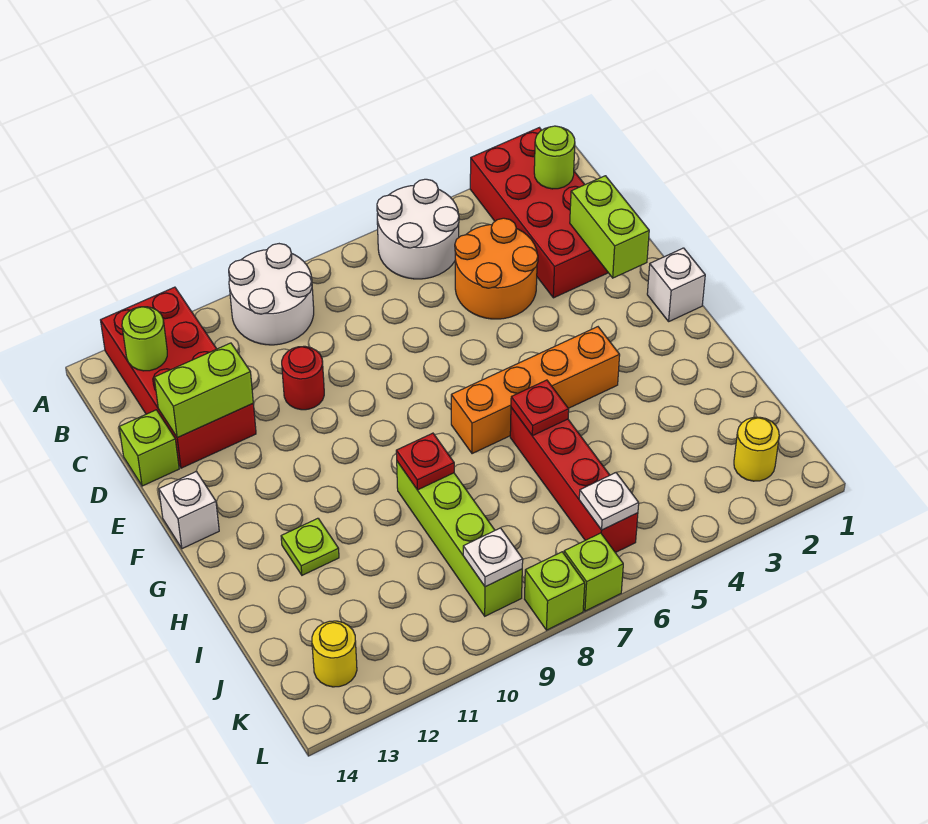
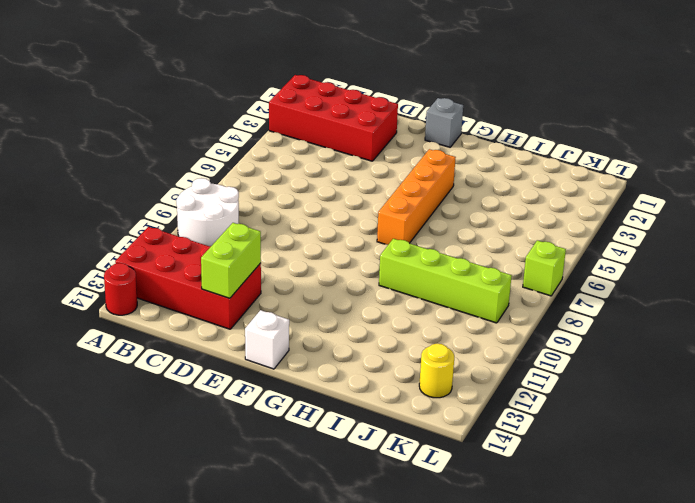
red round brick A14 level 1 -> red round brick D10 level 1
grey brick F1 level 1 -> white brick F1 level 1
none -> white round brick A5:B6 level 1
none -> orange round brick C4:D5 level 1
none -> lime brick D14 level 1

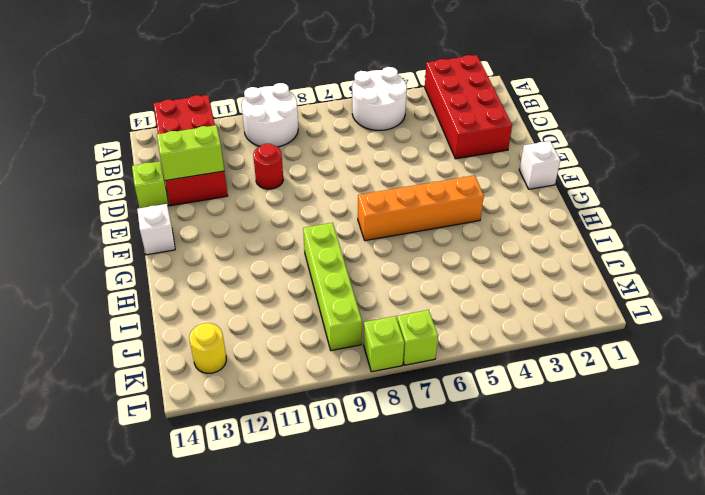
none -> orange round brick C4:D5 level 1
none -> red brick H6:K6 level 1
none -> lime plate H12 level 1

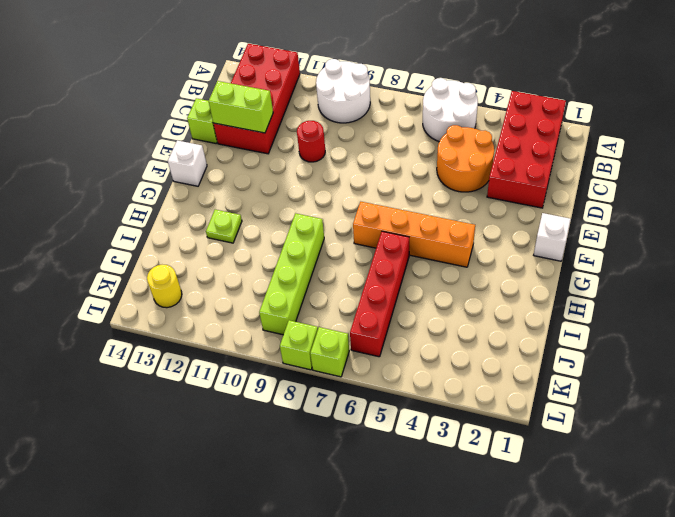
none -> yellow round brick K2 level 1
none -> lime round brick B2 level 2
none -> lime round brick B13 level 2

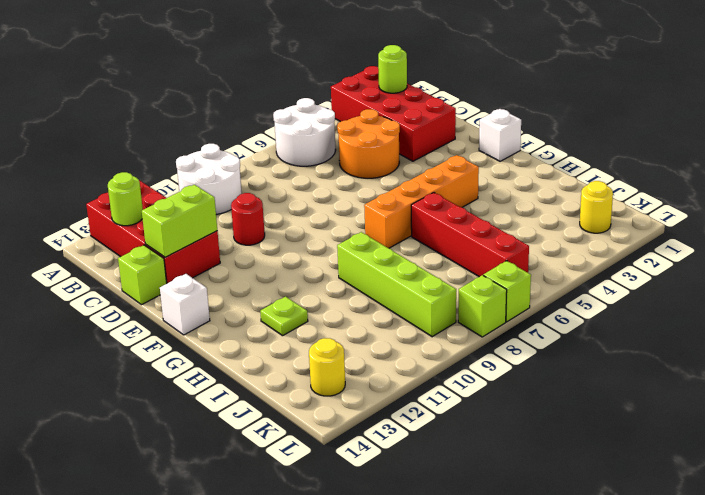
none -> lime brick D2:E2 level 2
none -> red plate H6 level 2
none -> red plate H9 level 2

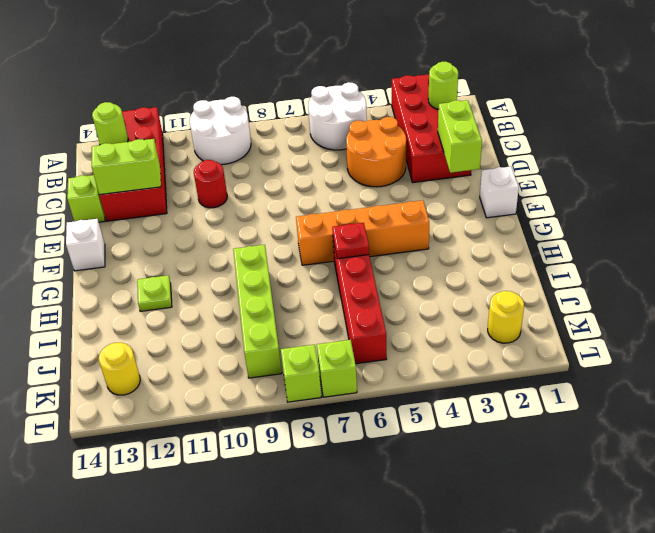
none -> red plate H9 level 2
none -> white plate K6 level 2
none -> white plate K9 level 2

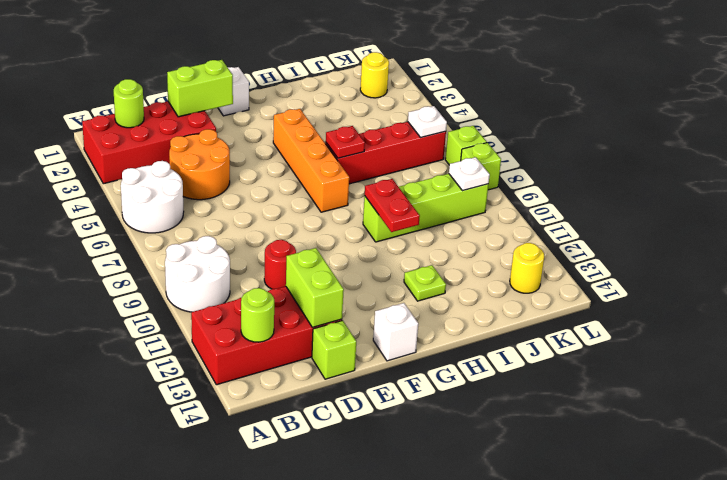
red plate H9:H10 level 2 -> red plate H9 level 2

